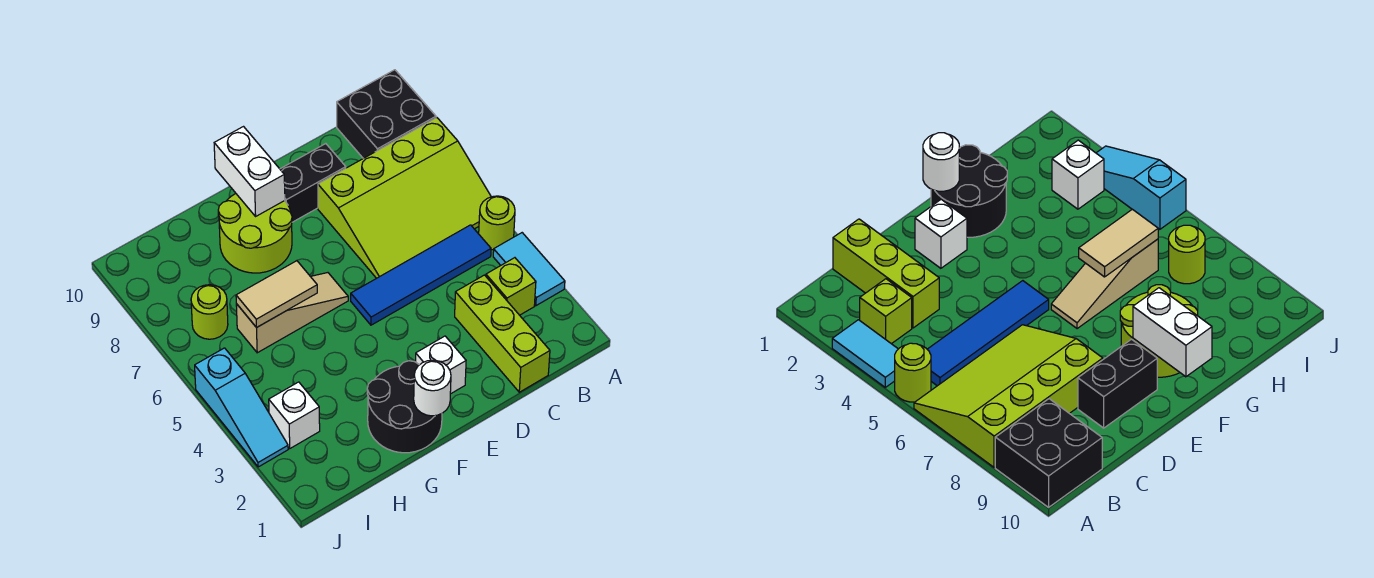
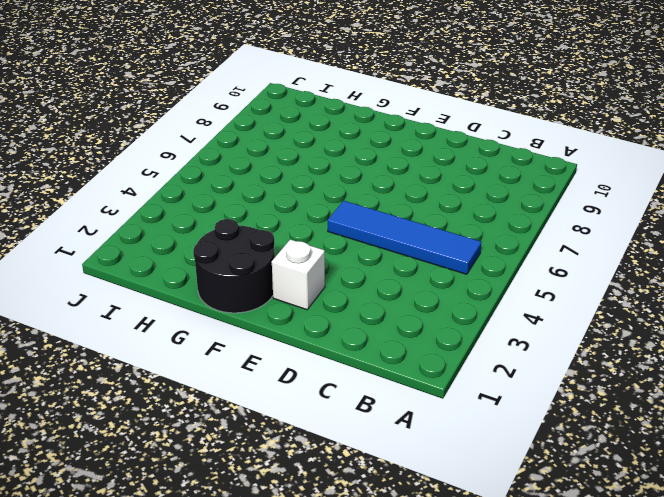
none -> cyan tile A3:A4 level 1
none -> lime round brick A5 level 1
none -> lime slope A6:D8 level 1 top 8

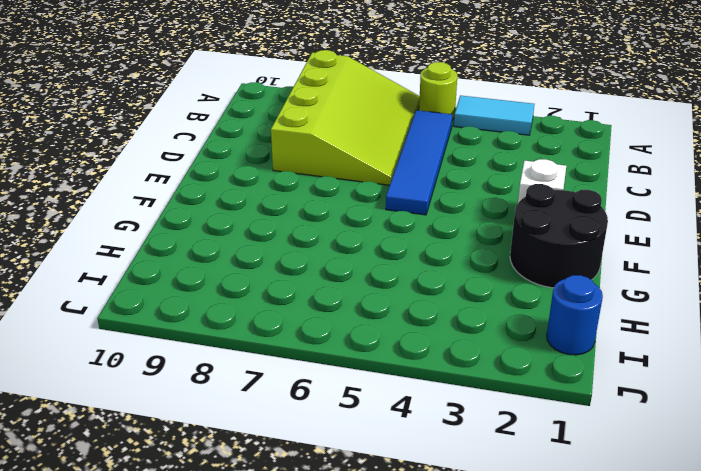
blue round brick I1 level 1 -> none
none -> black brick A9:B10 level 1
none -> lime brick B3 level 1
none -> lime brick C1:C3 level 1

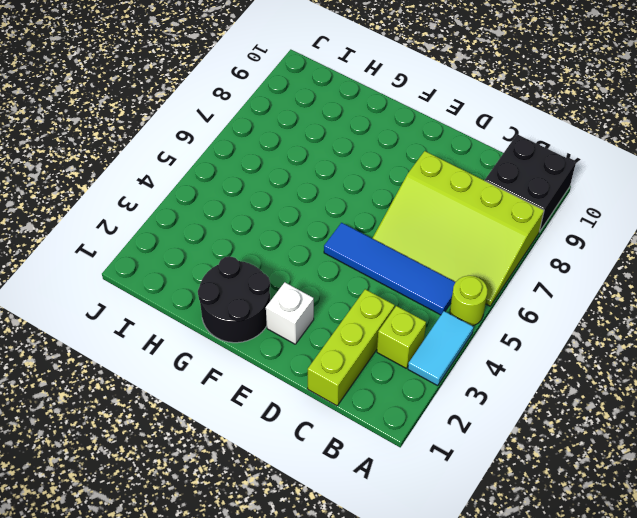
none -> black brick D9:E9 level 1
none -> tan slope F6:H6 level 1 top H
none -> lime round brick F8:G9 level 1

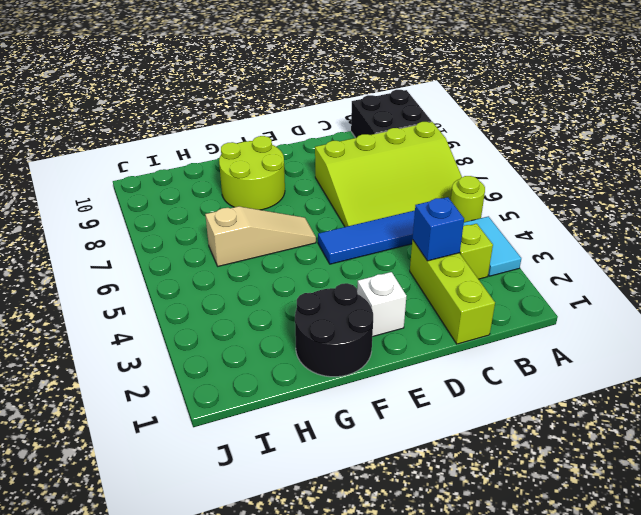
blue brick C3 level 2 -> none
none -> black brick D9:E9 level 1
none -> white brick I3 level 1
none -> lime round brick I7 level 1

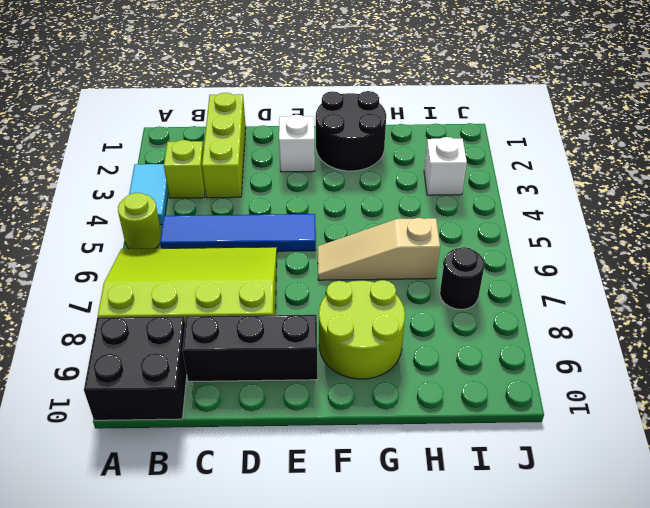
black brick C9:E9 level 1 -> black brick D9:E9 level 1
black round brick I7 level 1 -> lime round brick I7 level 1
none -> cyan slope J3:J5 level 1 top 5
none -> white round brick F1 level 2
none -> white brick F9:F10 level 2

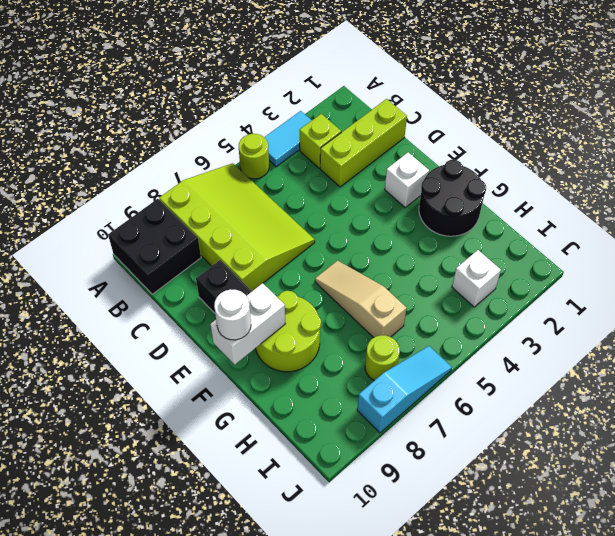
white round brick F10 level 3 -> white round brick F1 level 2
cyan slope J6:J8 level 1 top 8 -> cyan slope J3:J5 level 1 top 5
none -> blue tile B5:E5 level 1
none -> tan tile G6:H6 level 2

